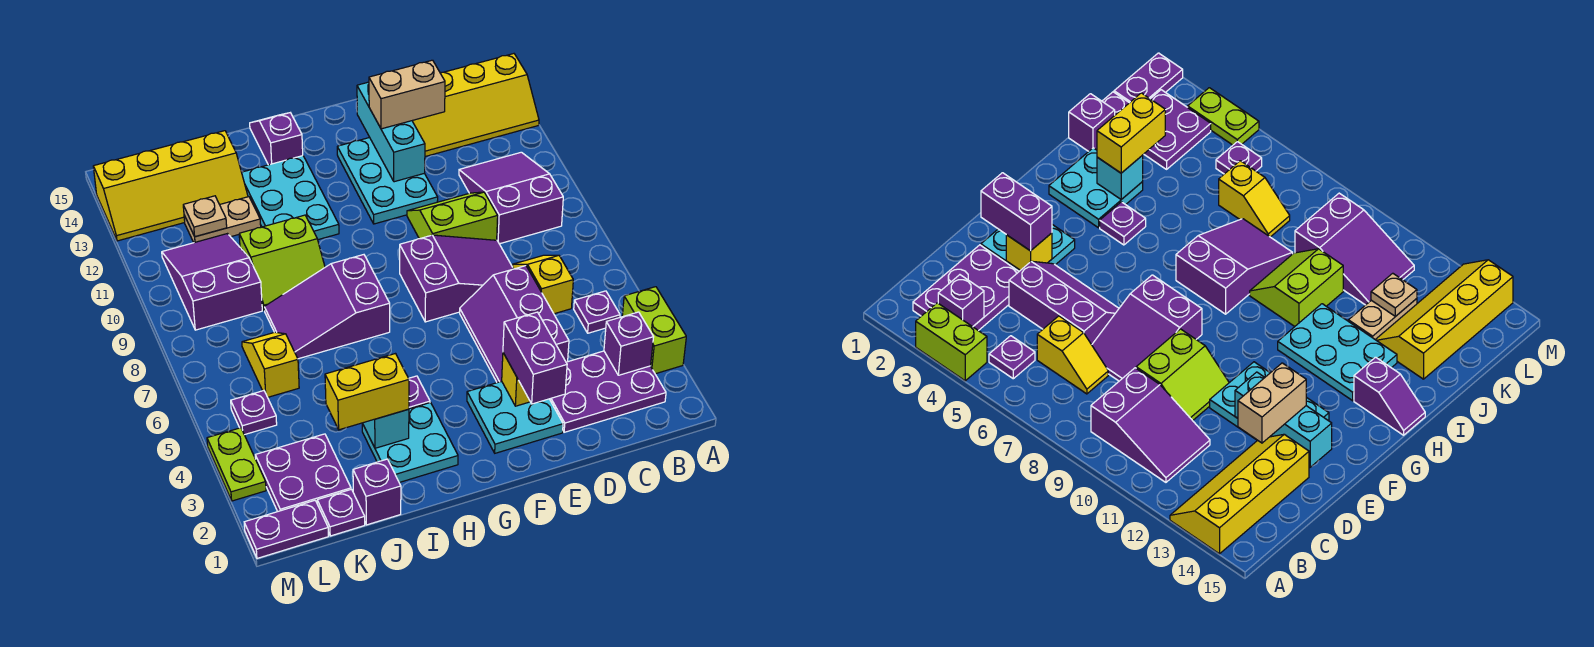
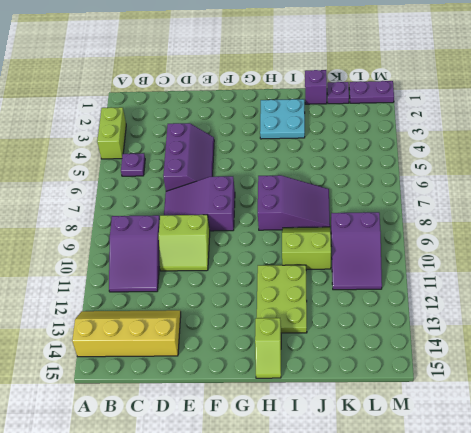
lime plate H11:I13 level 1 -> cyan plate H11:I13 level 1
lime slope H14:H15 level 1 top 14 -> purple slope H14:H15 level 1 top 14
none -> purple plate B2:D3 level 1
none -> yellow slope C6:C7 level 1 top 6
none -> cyan plate E2:F3 level 1
none -> cyan plate E11:F13 level 1

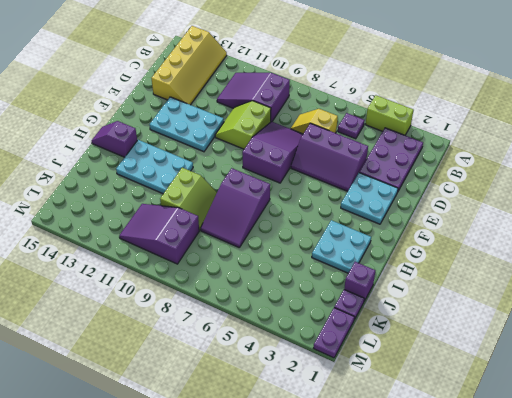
none -> purple plate H4 level 1
none -> tan plate J12:K12 level 1
none -> yellow slope J13:M14 level 1 top 14
none -> purple plate K2:L3 level 1

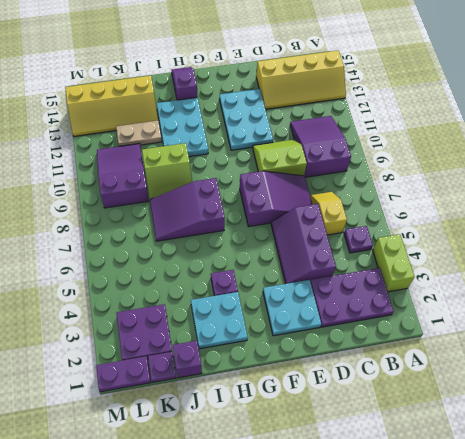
none -> yellow slope K6:K7 level 1 top 6
none -> purple plate L5 level 1
none -> lime plate M3:M4 level 1
none -> purple brick B3 level 2

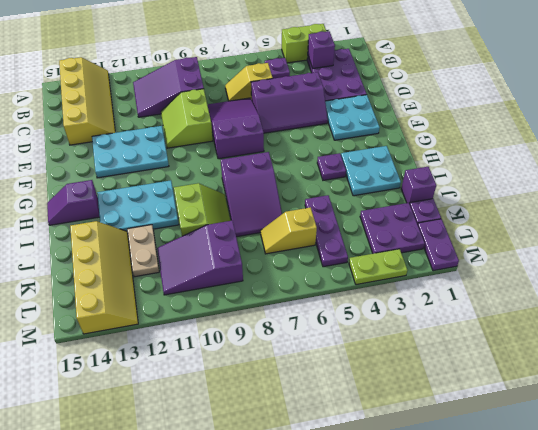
purple plate J5:L5 level 1 -> purple plate L5 level 1
none -> yellow brick E3 level 2
none -> cyan brick E12:E14 level 2
none -> cyan brick I3 level 2
none -> tan plate K12 level 2

